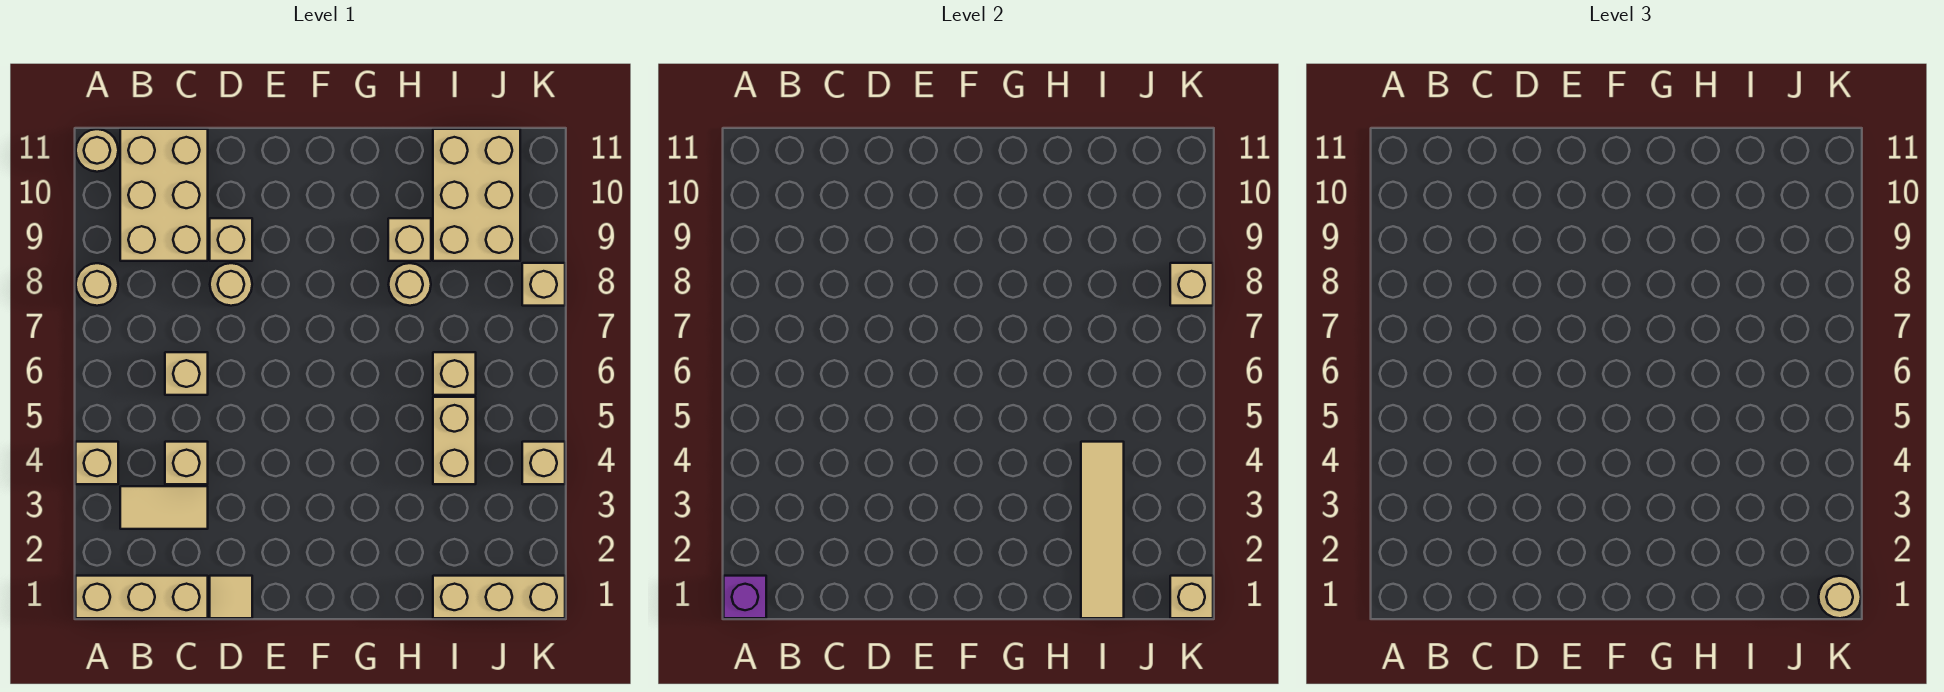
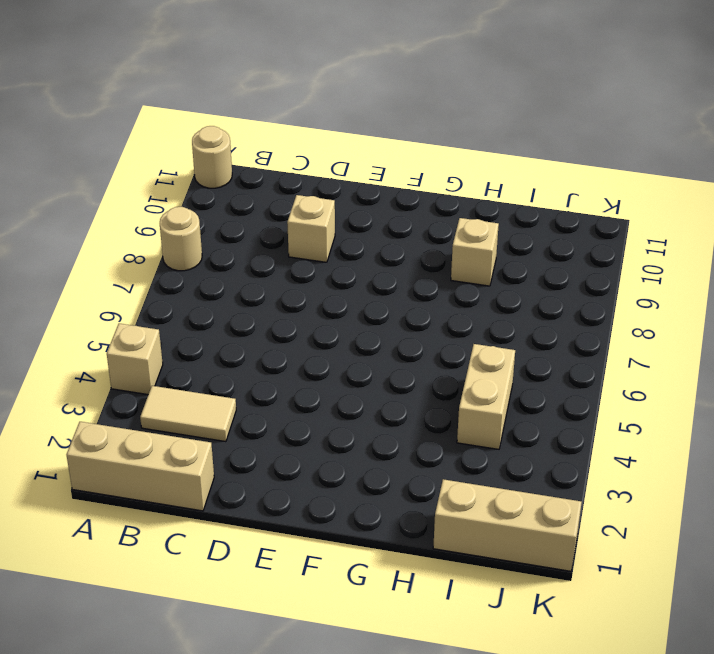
none -> tan brick B9:C11 level 1
none -> tan brick C4 level 1
none -> tan brick C6 level 1

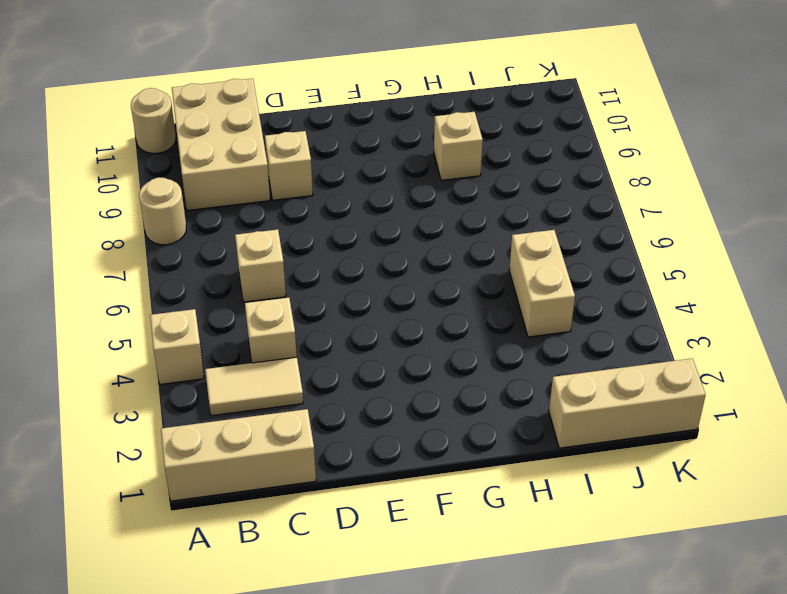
none -> tan tile D1 level 1
none -> tan round brick D8 level 1
none -> tan round brick H8 level 1

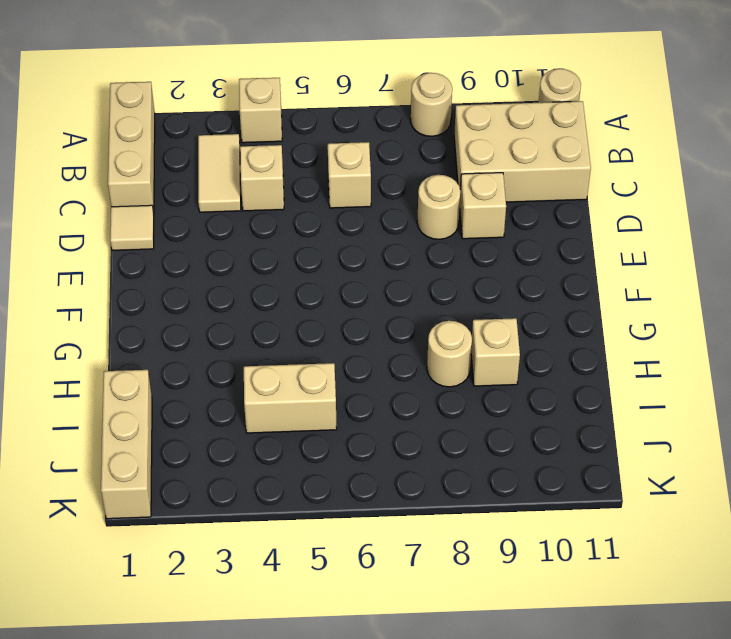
none -> tan brick I6 level 1
none -> tan brick I9:J11 level 1
none -> tan brick K4 level 1

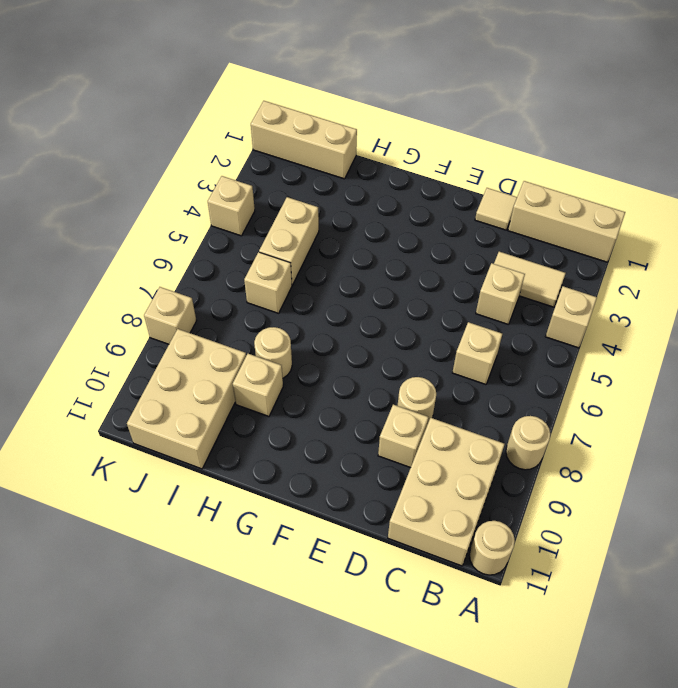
none -> purple brick A1 level 2
none -> tan tile I1:I4 level 2
none -> tan brick K1 level 2

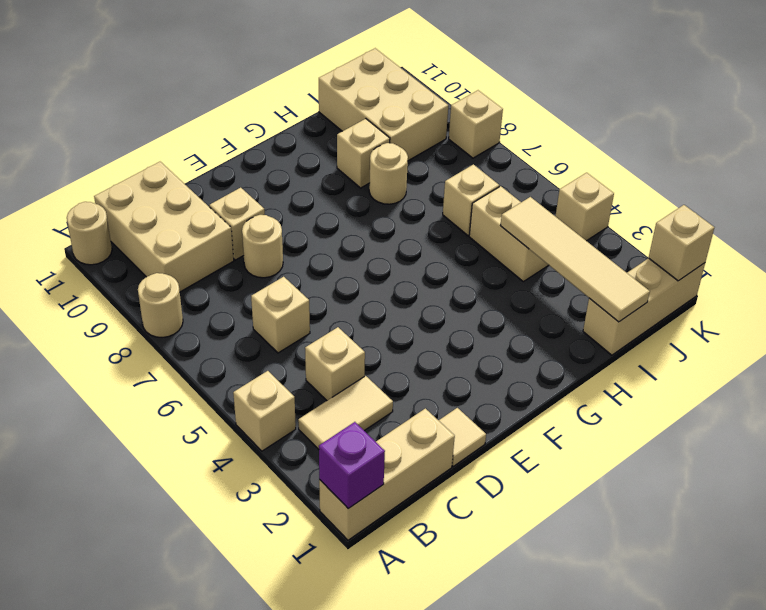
none -> tan brick K8 level 2
none -> tan round brick K1 level 3

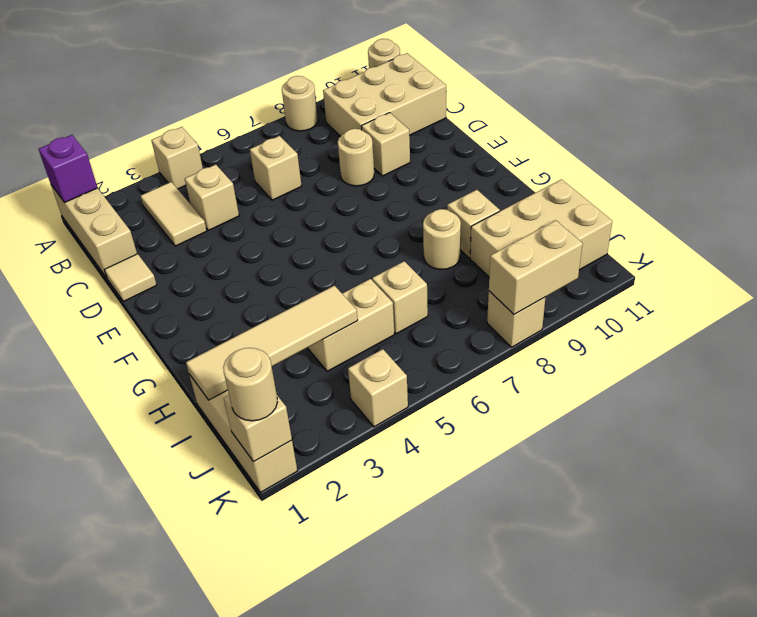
tan brick K8:K9 level 2 -> tan brick K8 level 2

